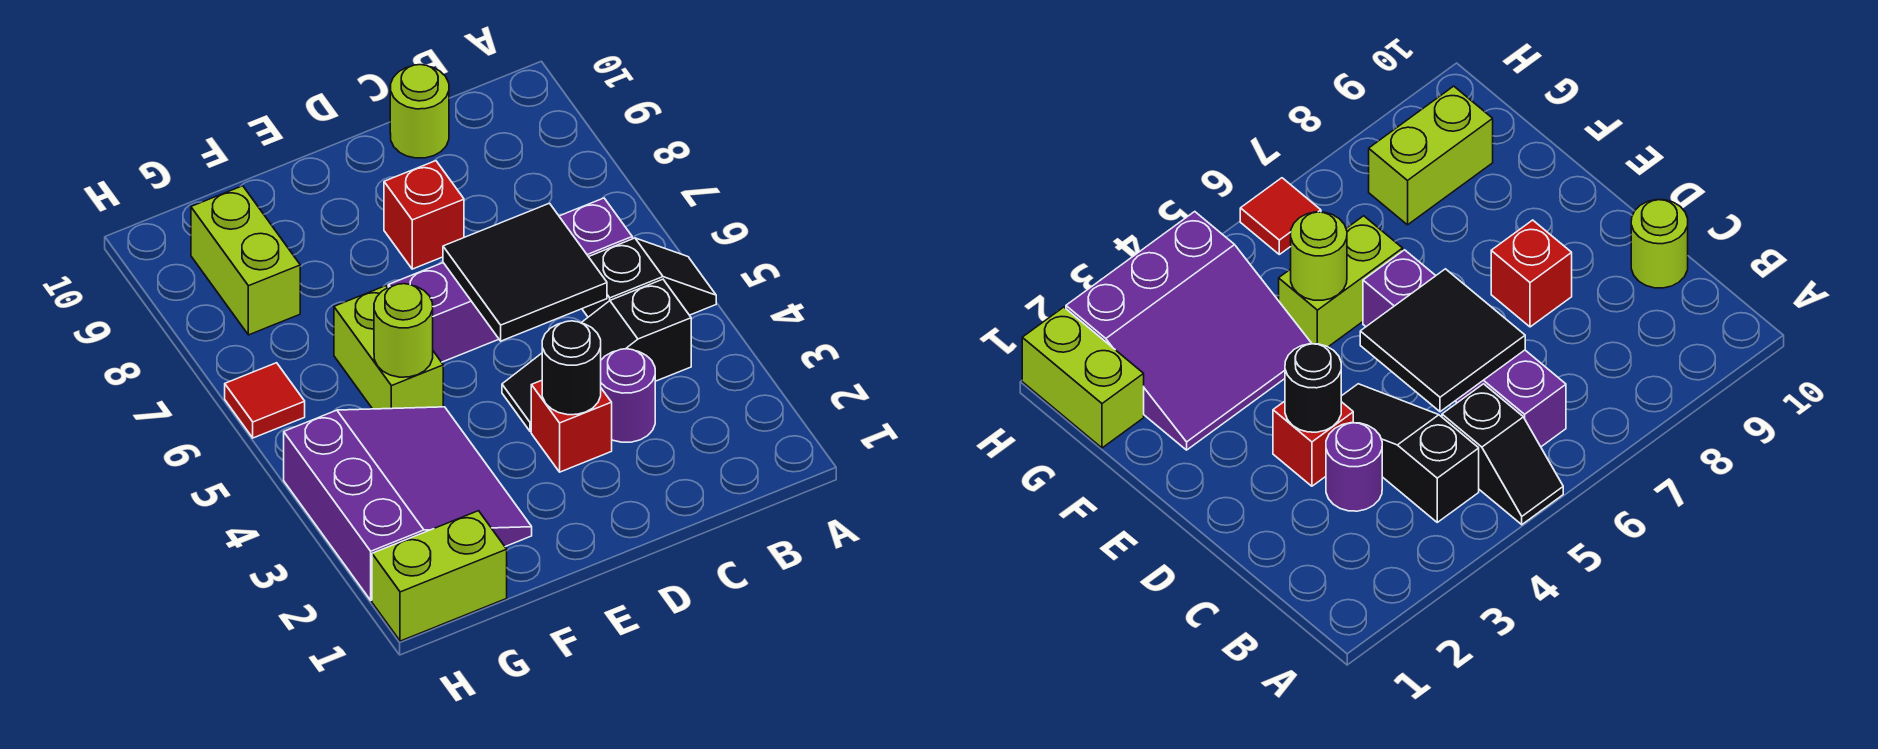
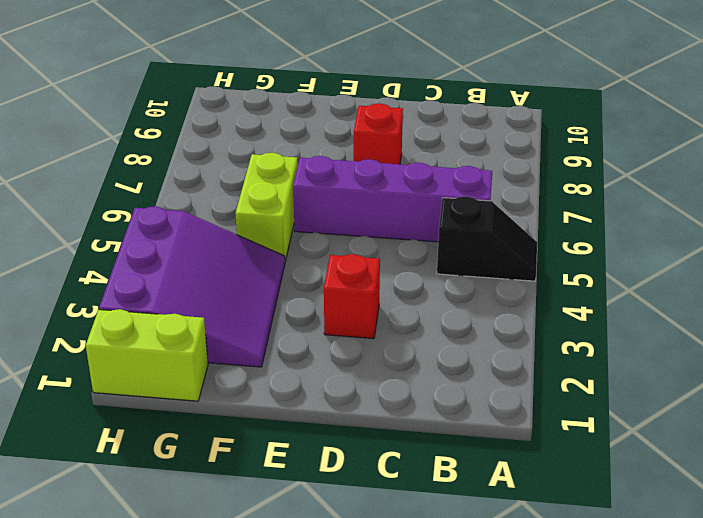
none -> black slope B4:D4 level 1 top B
none -> purple round brick C3 level 1
none -> lime round brick C10 level 1

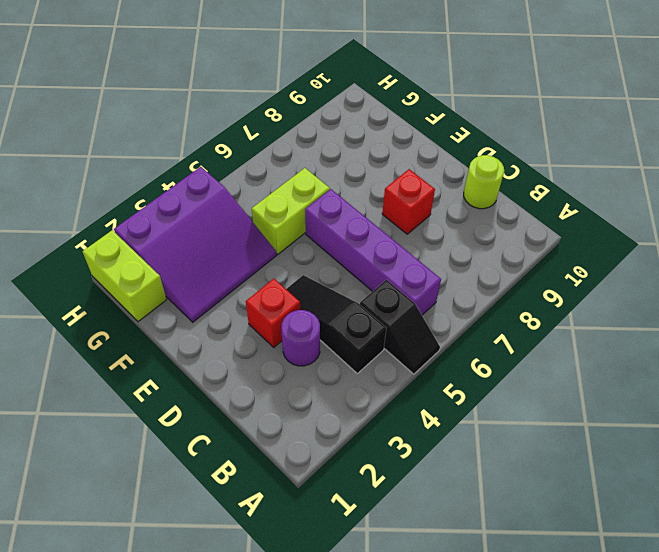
none -> lime brick G8:G9 level 1
none -> red tile H6 level 1
none -> black tile C5:D6 level 2

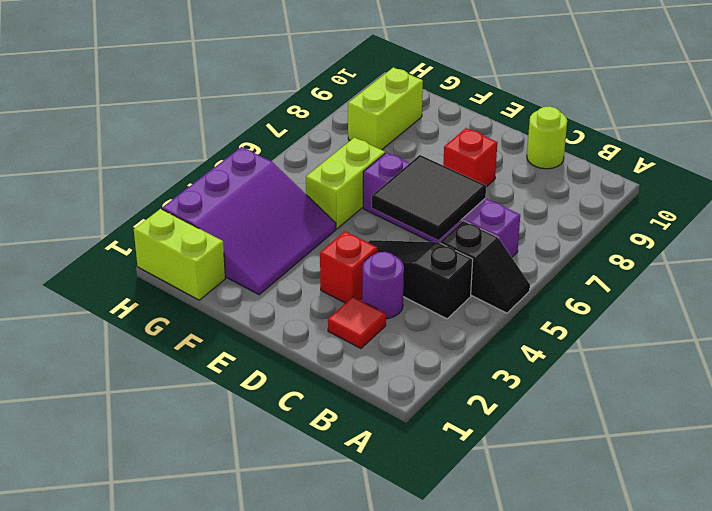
red tile C2 level 1 -> red tile H6 level 1
none -> black round brick D3 level 2
none -> lime round brick F5 level 2

